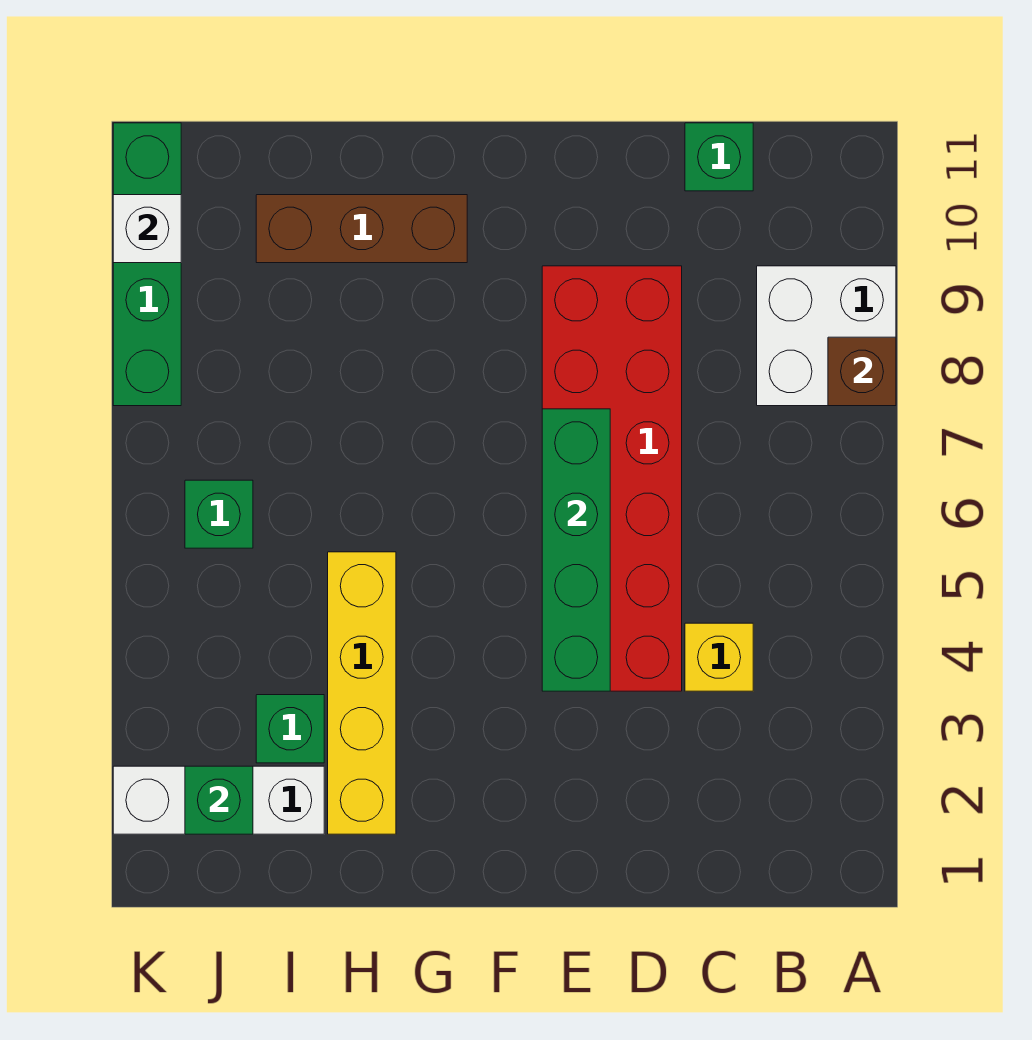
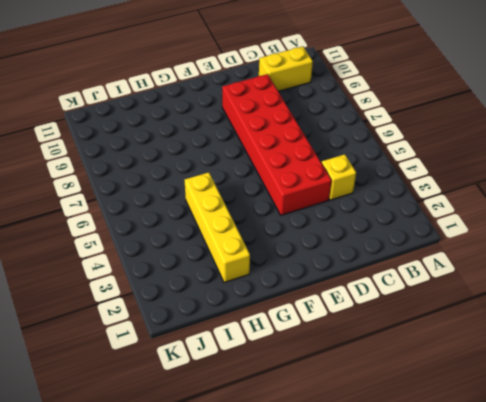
yellow brick B10:C10 level 1 -> none
none -> white brick A8:B9 level 1
none -> green brick C11 level 1
none -> brown brick G10:I10 level 1

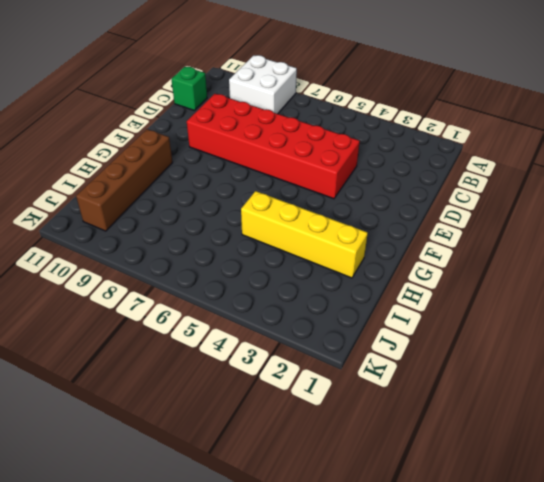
brown brick G10:J10 level 1 -> brown brick G10:I10 level 1
none -> yellow brick C4 level 1
none -> white brick I2:K2 level 1
none -> green brick I3 level 1

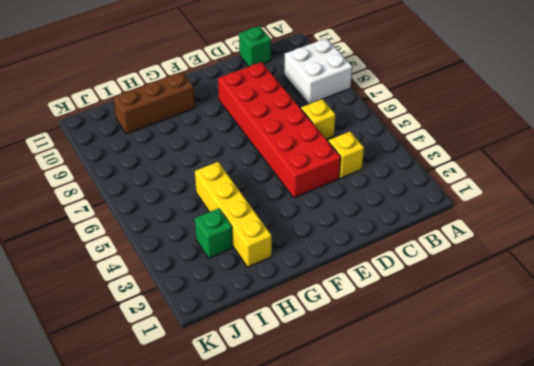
yellow brick C6 level 1 -> none
none -> white brick I2:K2 level 1
none -> green brick J6 level 1
none -> green brick K8:K11 level 1

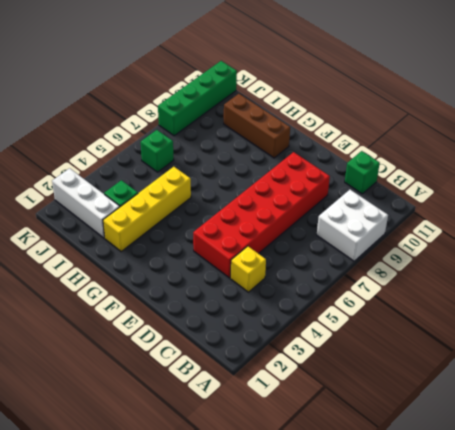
none -> brown brick A8 level 2
none -> green brick E4:E7 level 2
none -> green brick J2 level 2

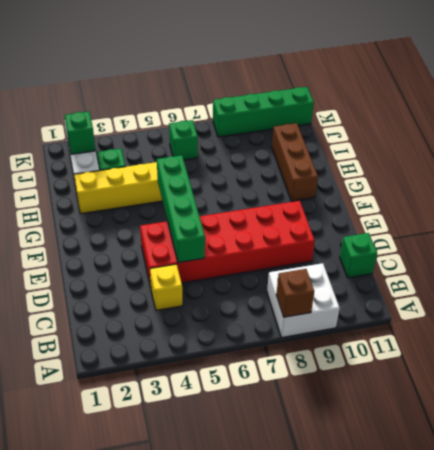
green brick D5:G5 level 2 -> green brick E4:E7 level 2
none -> white brick K10 level 2

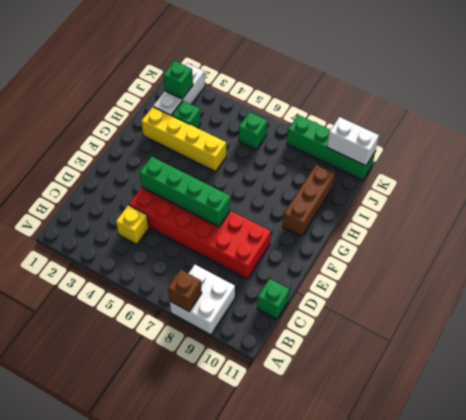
white brick K10:K11 level 2 -> white brick K10 level 2

